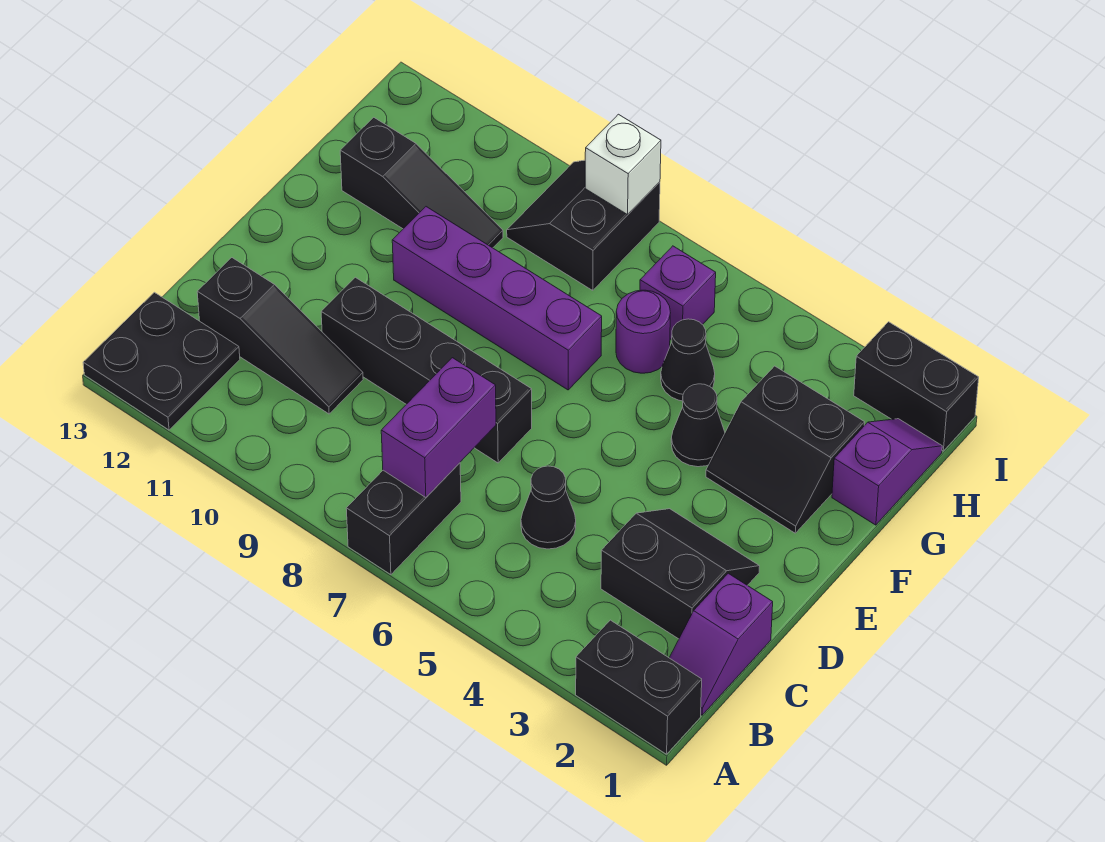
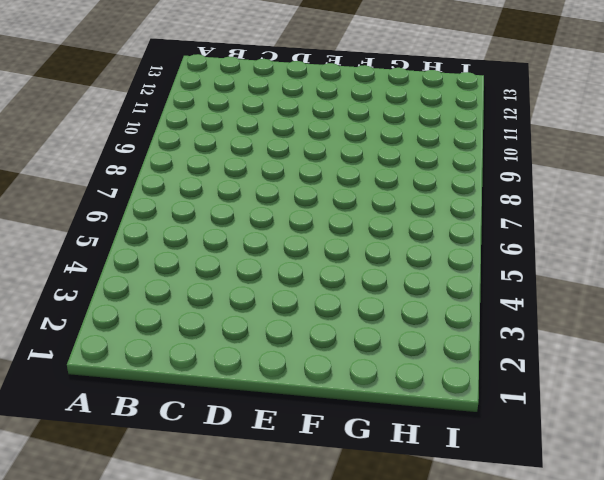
none -> black brick A1:A2 level 1
none -> black brick A7:B7 level 1
none -> black plate A12:B13 level 1

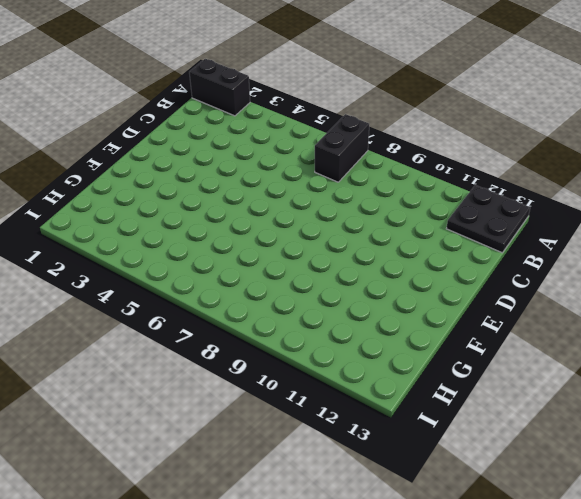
none -> purple slope B1:C1 level 1 top C
none -> black slope C2:D3 level 1 top C
none -> black cone C5 level 1

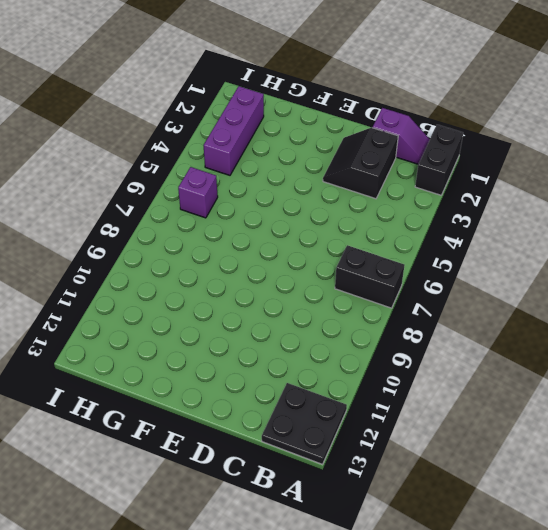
purple brick H2:H4 level 1 -> none
none -> black cone C5 level 1
none -> black slope C10:C12 level 1 top 12
none -> black brick D7:D10 level 1

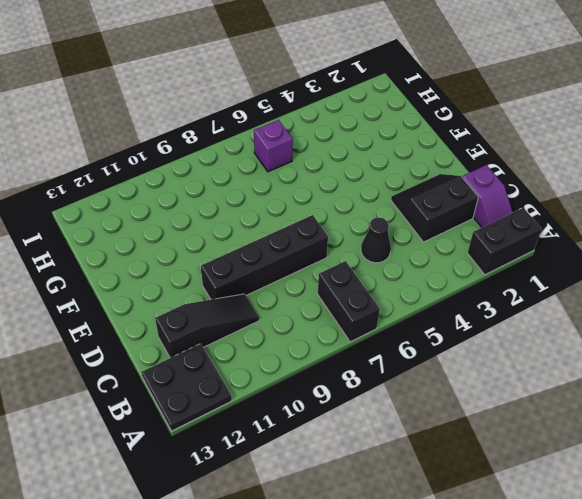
none -> black slope F2:G3 level 1 top G
none -> black cone F4 level 1
none -> purple brick F7:F10 level 1

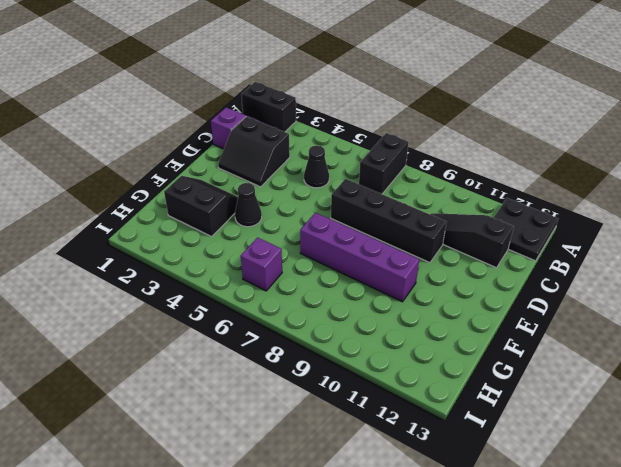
none -> purple slope G1:H1 level 1 top G
none -> black cone G5 level 1
none -> purple round brick G6 level 1

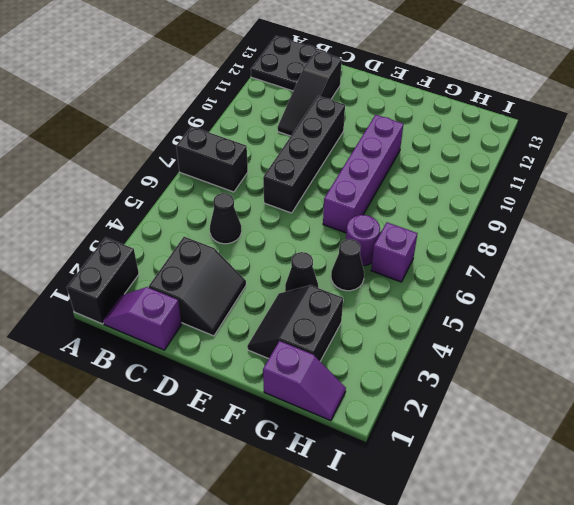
none -> black slope G10:G12 level 1 top 12
none -> black slope H8:I9 level 1 top 8
none -> black brick I1:I2 level 1

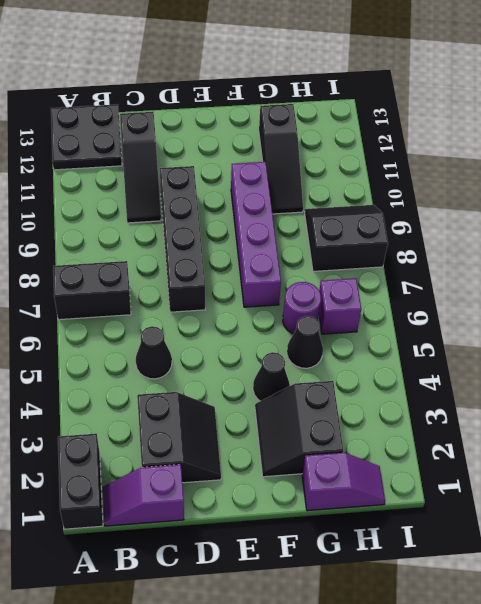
none -> black brick I1:I2 level 1
none -> purple brick B7:C7 level 2
none -> white brick I8 level 2

